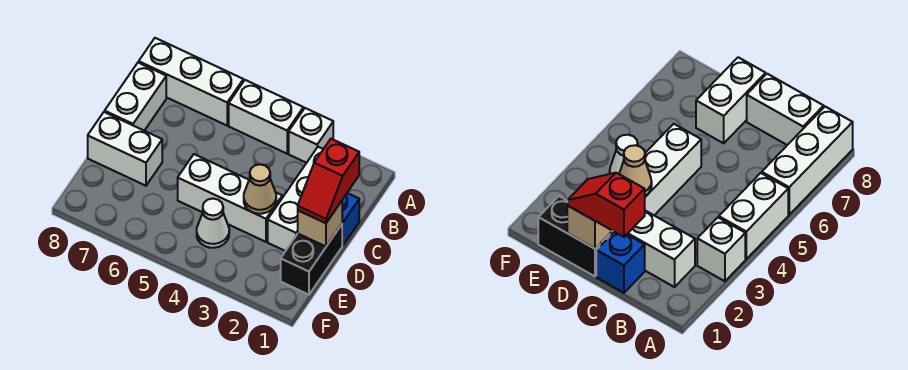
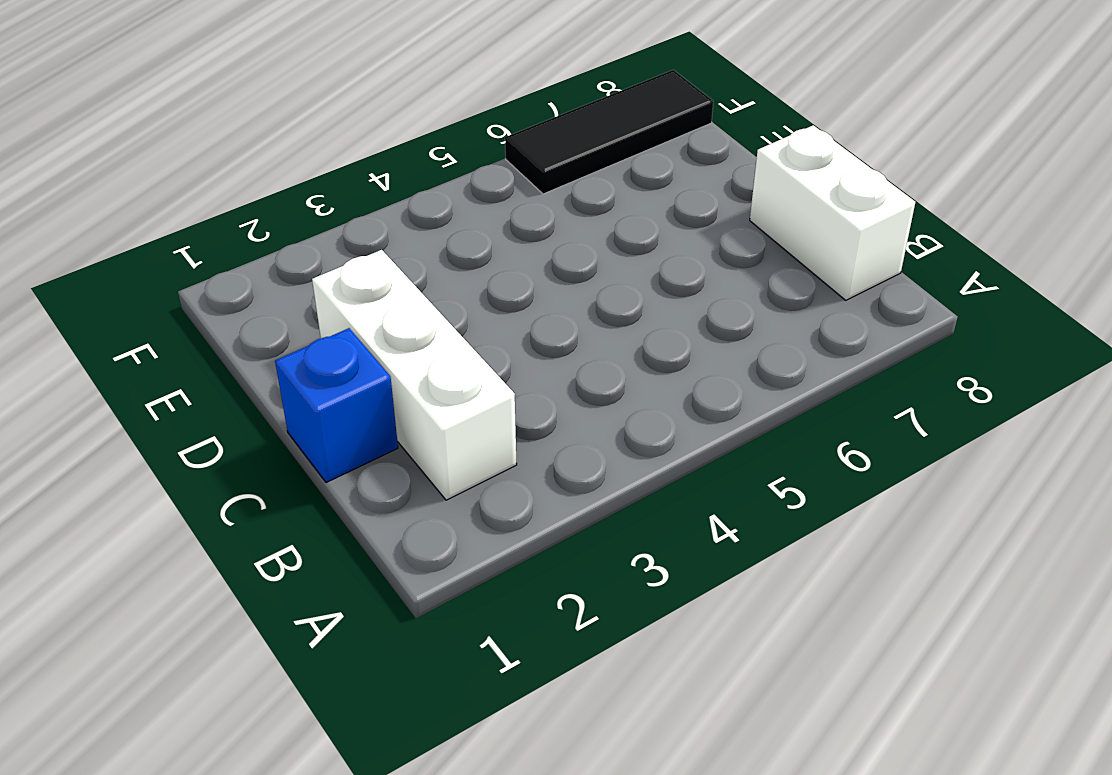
black tile F6:F8 level 1 -> none
none -> white brick A3 level 1
none -> white brick A4:A5 level 1
none -> white brick A6:A8 level 1

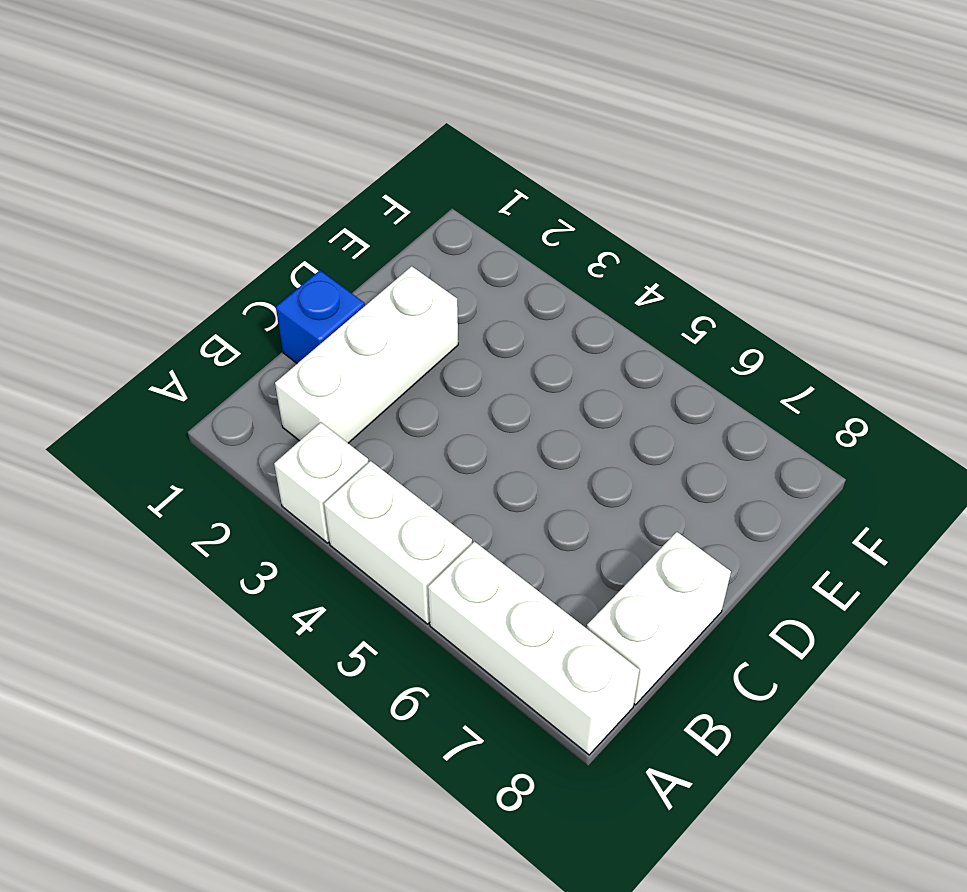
none -> black brick D1:E1 level 1
none -> white brick D3:D5 level 1
none -> white brick D7:D8 level 1

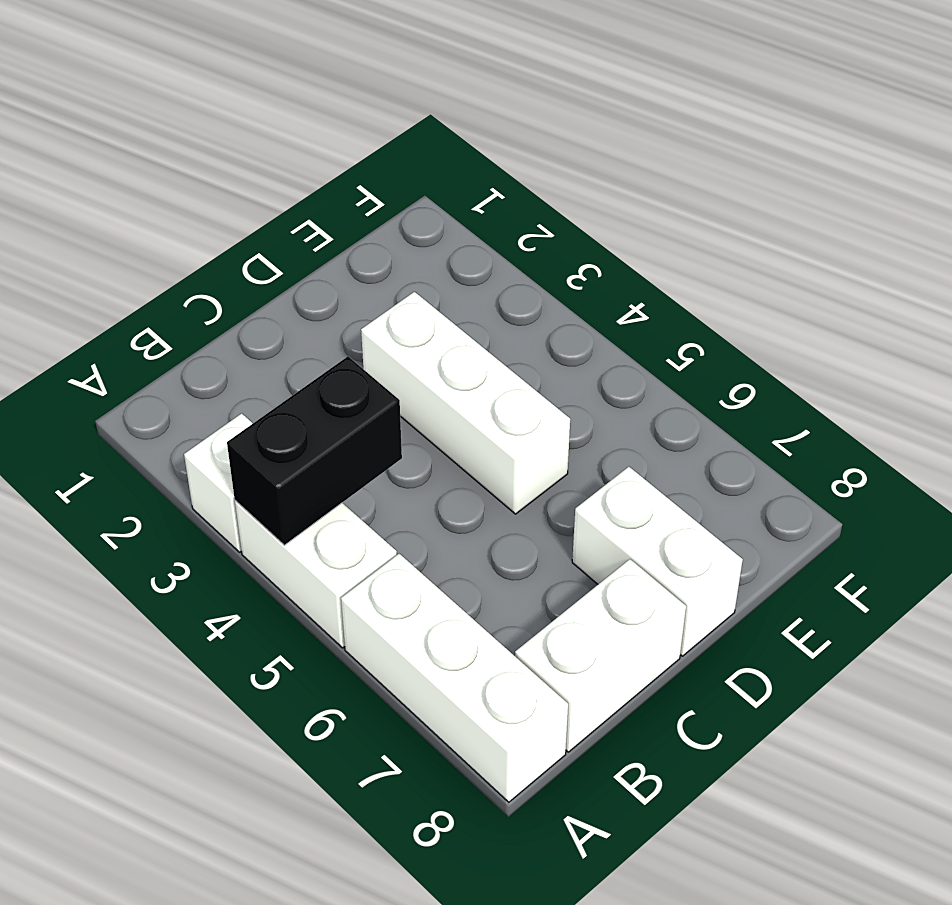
black brick A4:B4 level 2 -> black brick D1:E1 level 1
none -> white brick B2:D2 level 1
none -> blue brick C1 level 1
none -> white cone E4 level 1

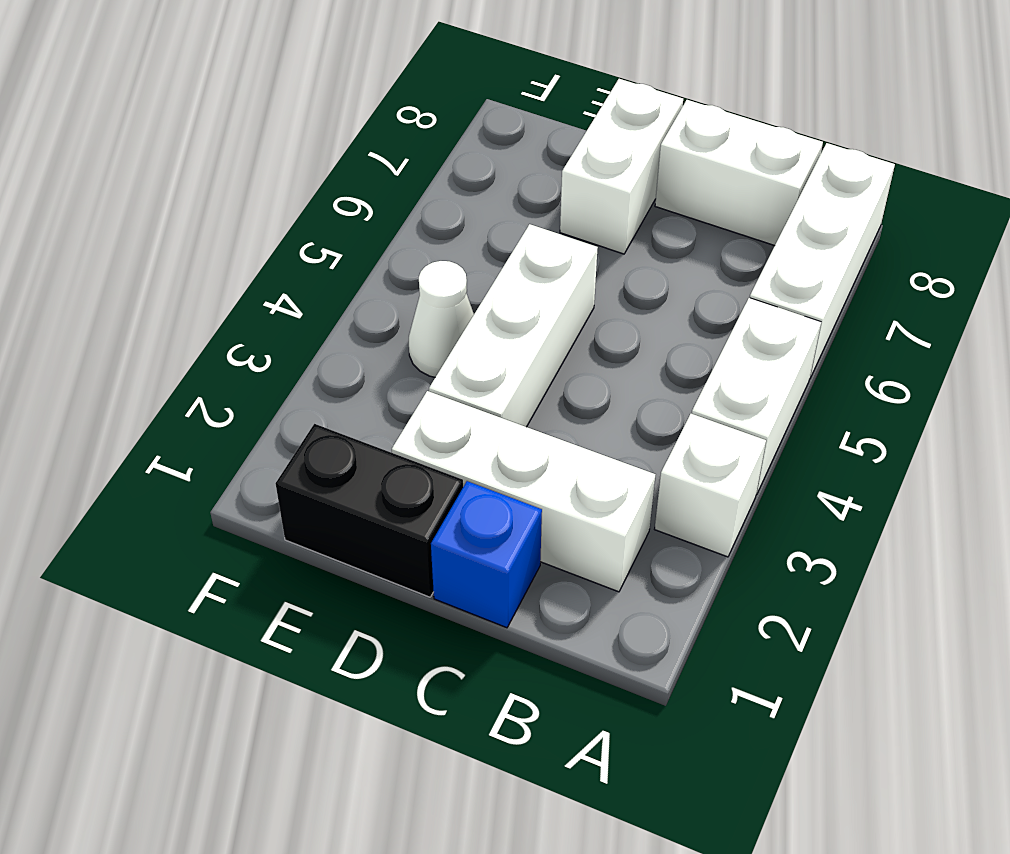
none -> tan brick D1 level 2
none -> tan cone D3 level 2
none -> red slope C1:D1 level 3 top C

